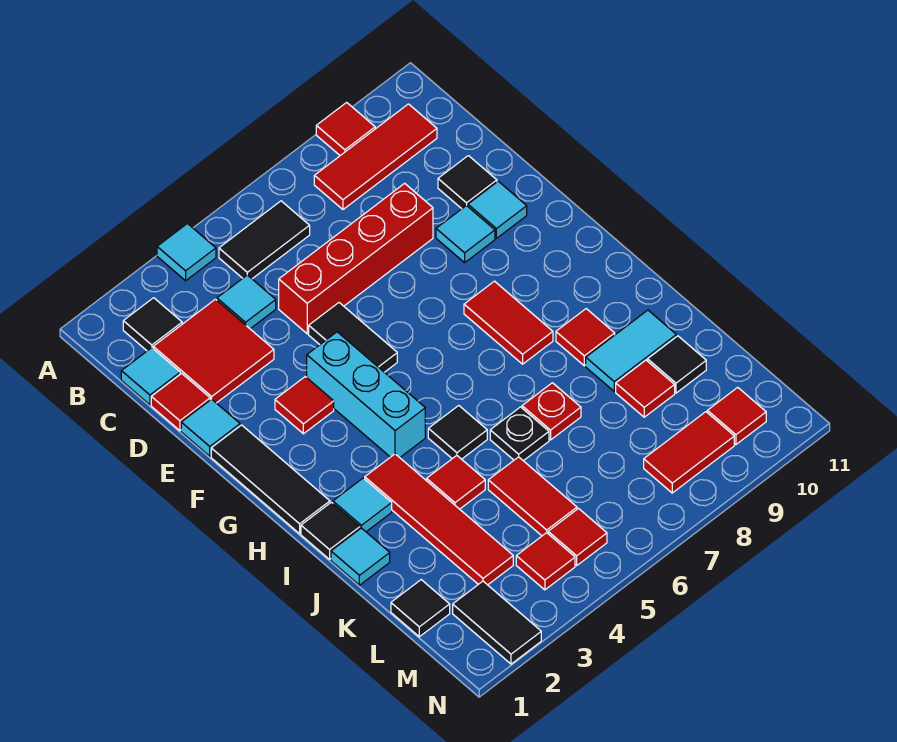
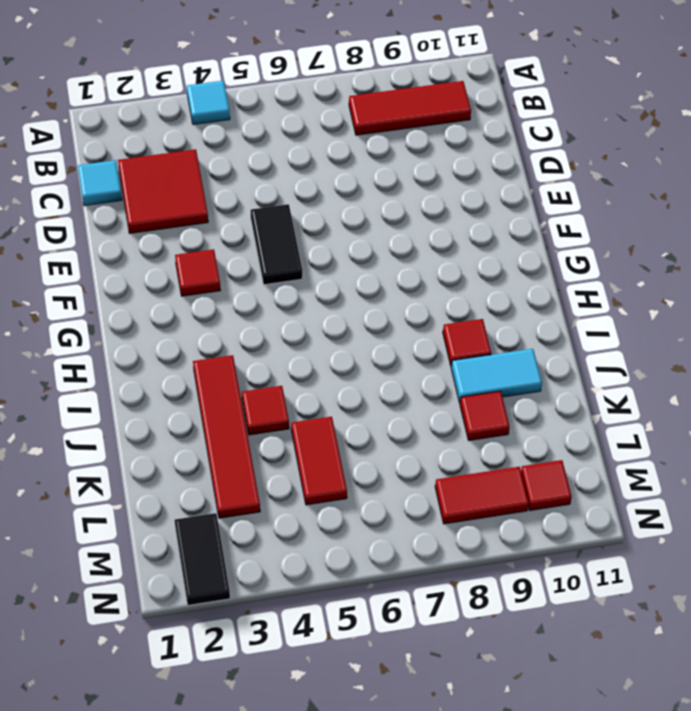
none -> red tile A9 level 1
none -> black tile B2 level 1
none -> black tile B5:B6 level 1
none -> cyan tile C4 level 1

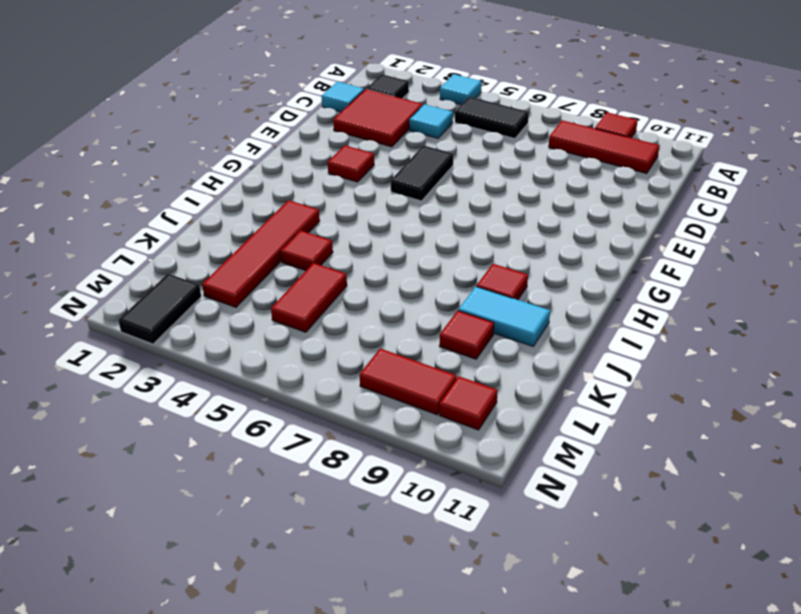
none -> red tile D1 level 1
none -> red brick D5:D8 level 1
none -> black tile D10 level 1
none -> cyan tile E1 level 1

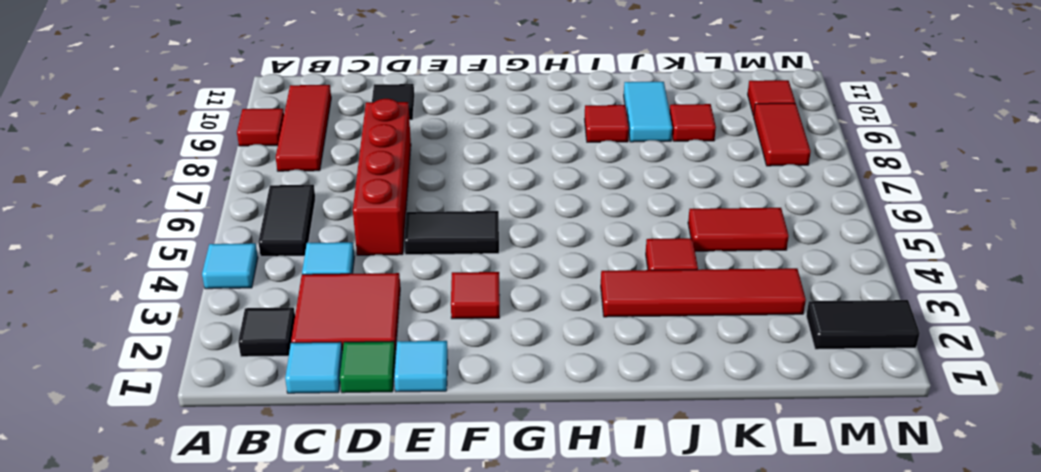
green tile D1 level 1 -> red tile D1 level 1
none -> cyan tile E9 level 1
none -> cyan tile E10 level 1
none -> black tile F1:H1 level 1
none -> cyan brick F4:H4 level 1

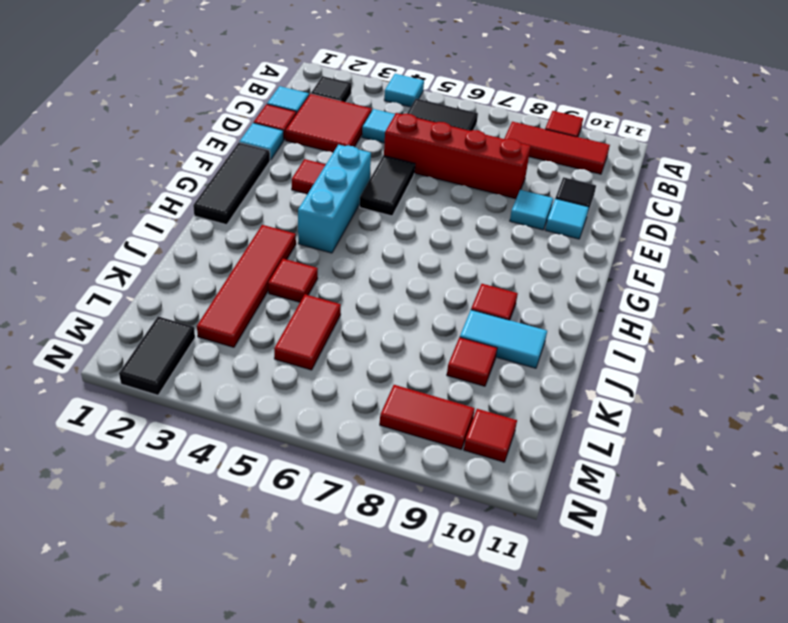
none -> red tile G8:H8 level 1
none -> black tile I1 level 1
none -> cyan tile I2 level 1
none -> black tile I5 level 1

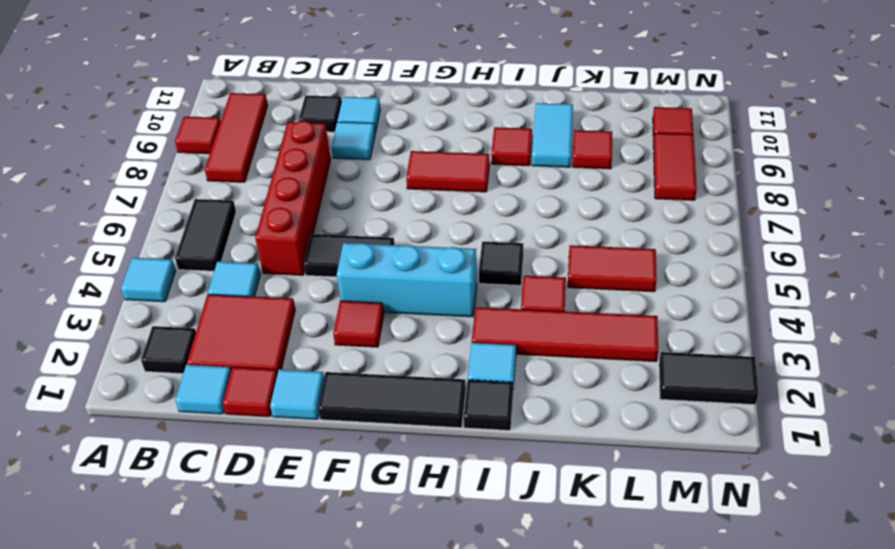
none -> cyan tile J1 level 1
none -> black plate J6 level 1
none -> red plate J7 level 1
none -> black tile K10 level 1

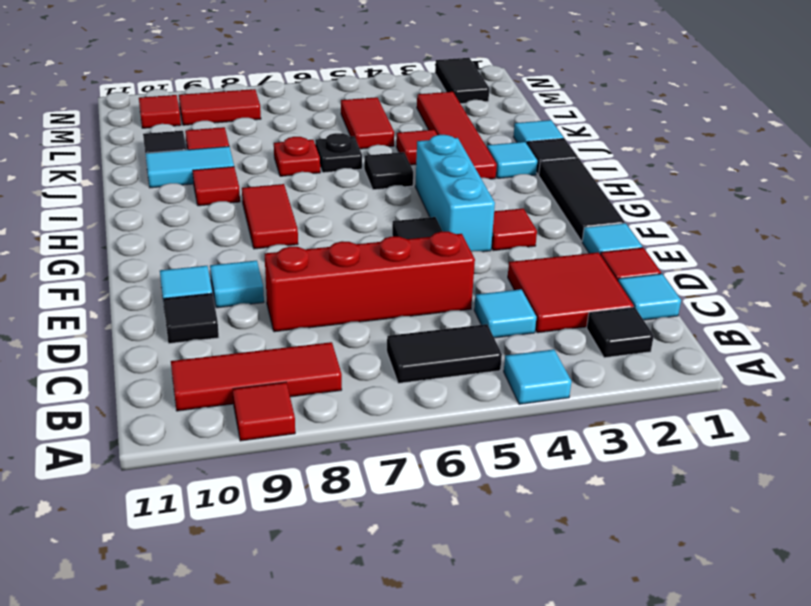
none -> black tile L1 level 1
none -> red tile M4 level 1
none -> red tile M5 level 1

